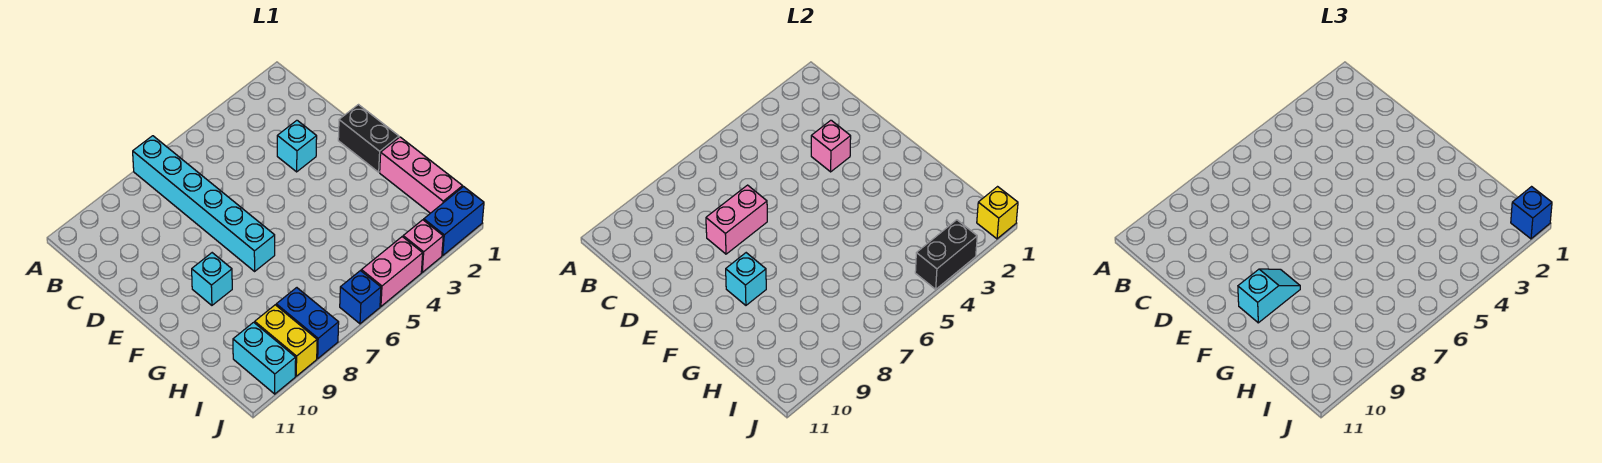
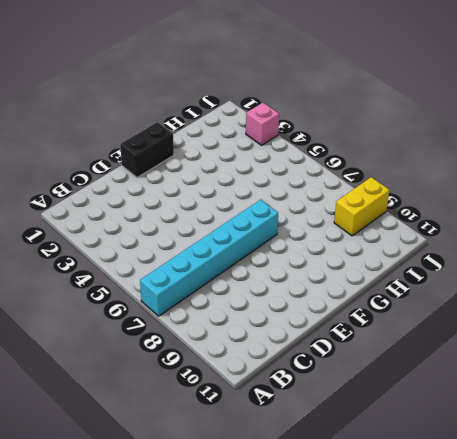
none -> cyan brick D3 level 1
none -> cyan brick F9 level 1
none -> pink brick G1:I1 level 1

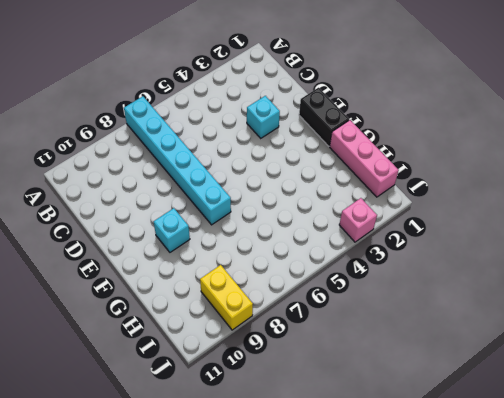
none -> blue brick I8:J8 level 1
none -> cyan brick I10:J10 level 1
none -> blue brick J1:J2 level 1

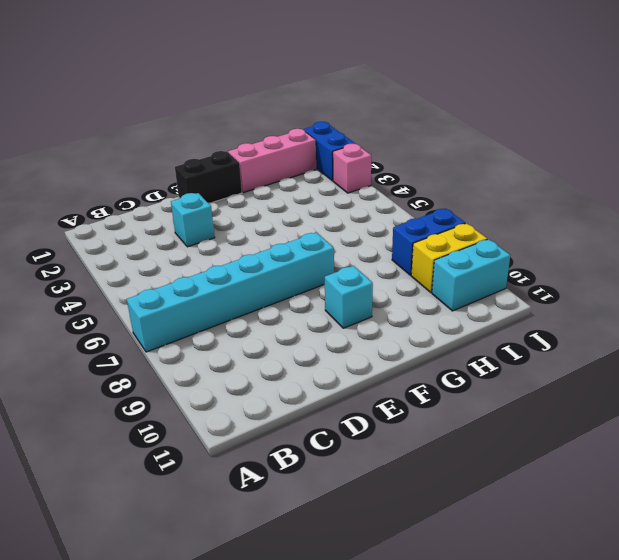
none -> pink brick J4:J5 level 1
none -> blue brick J6 level 1
none -> pink brick D3 level 2

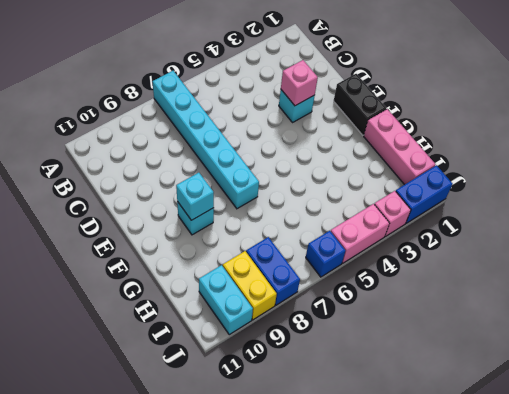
none -> pink brick D7:D8 level 2
none -> yellow brick J1 level 2
none -> black brick J3:J4 level 2

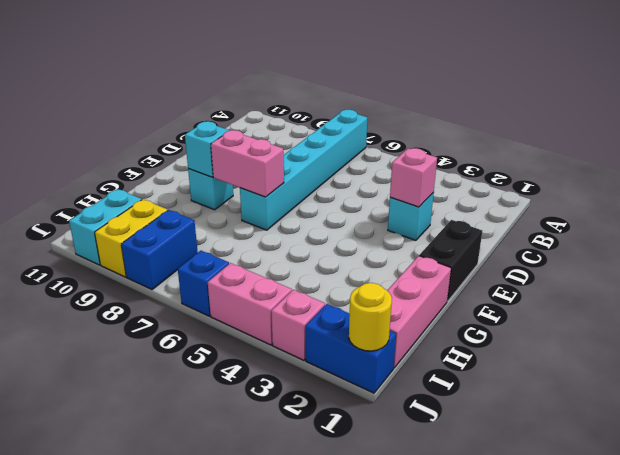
pink brick F7:F8 level 2 -> pink brick D7:D8 level 2
yellow round brick J1 level 2 -> yellow brick J1 level 2
none -> black brick J3:J4 level 2
none -> cyan slope F9:F10 level 3 top 10
none -> blue brick J1 level 3

